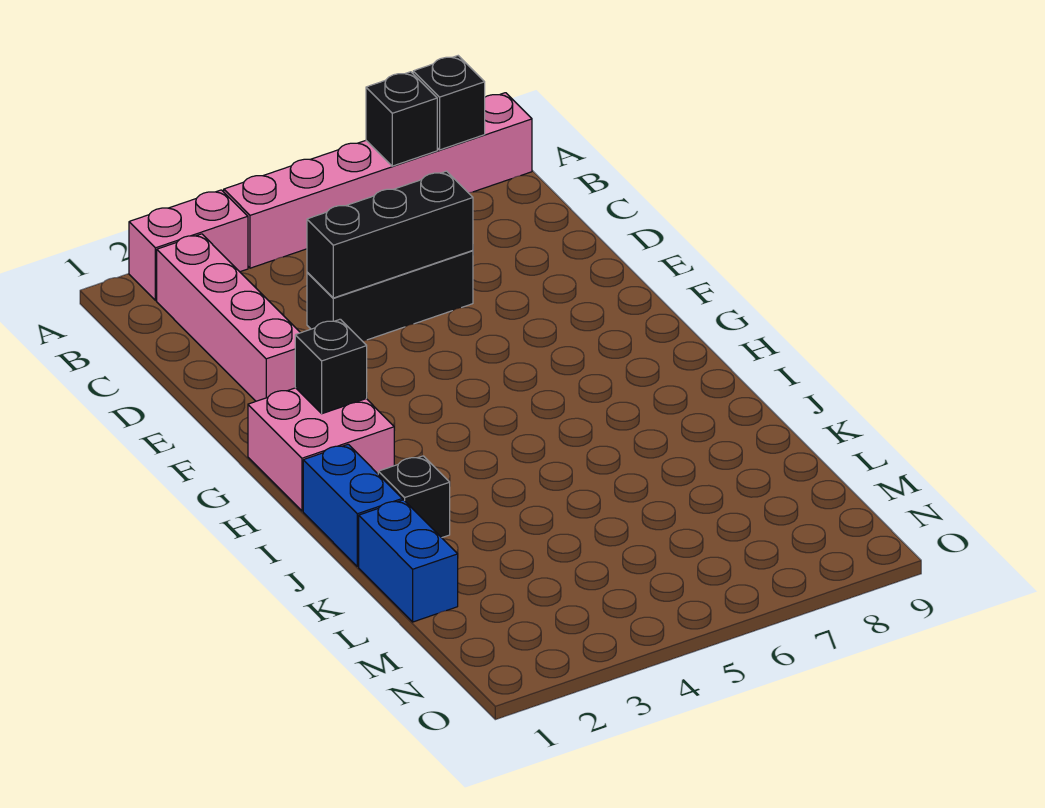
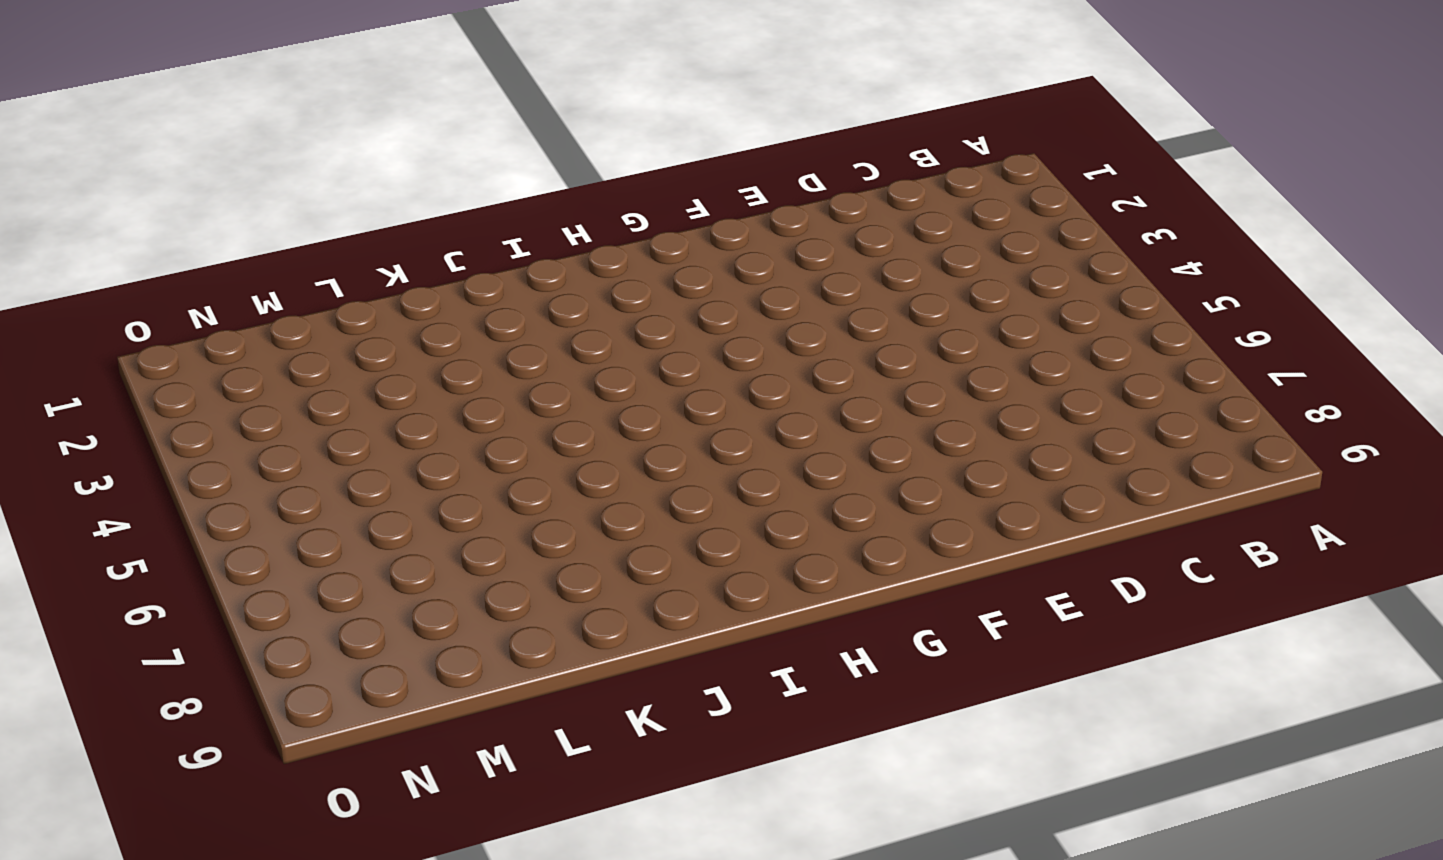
none -> pink brick A2:A3 level 1
none -> pink brick A4:A9 level 1
none -> pink brick B2:E2 level 1

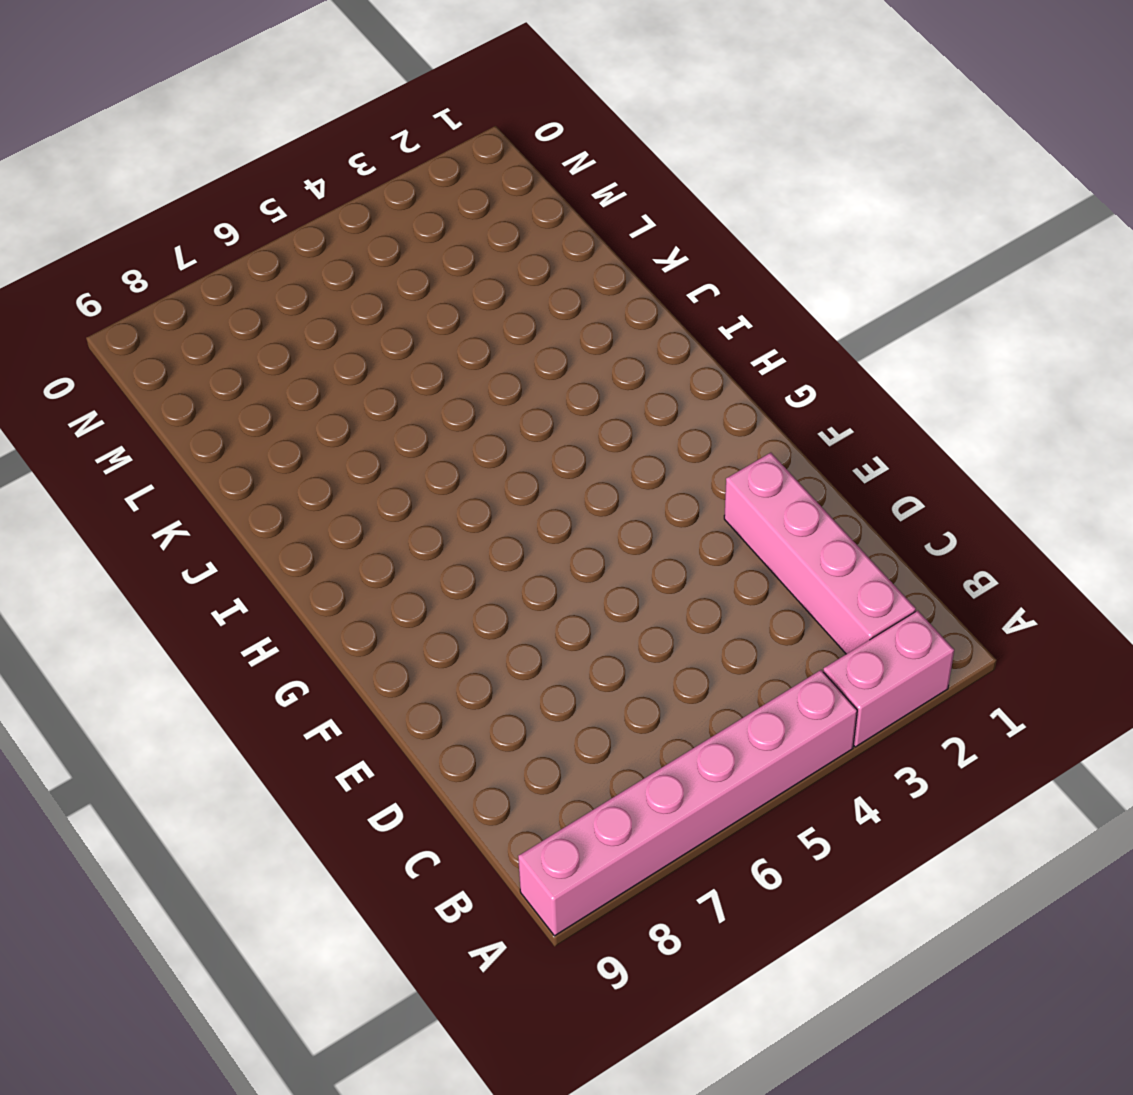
none -> black brick D4:D6 level 1
none -> pink brick G1:H2 level 1
none -> blue brick I1:J1 level 1

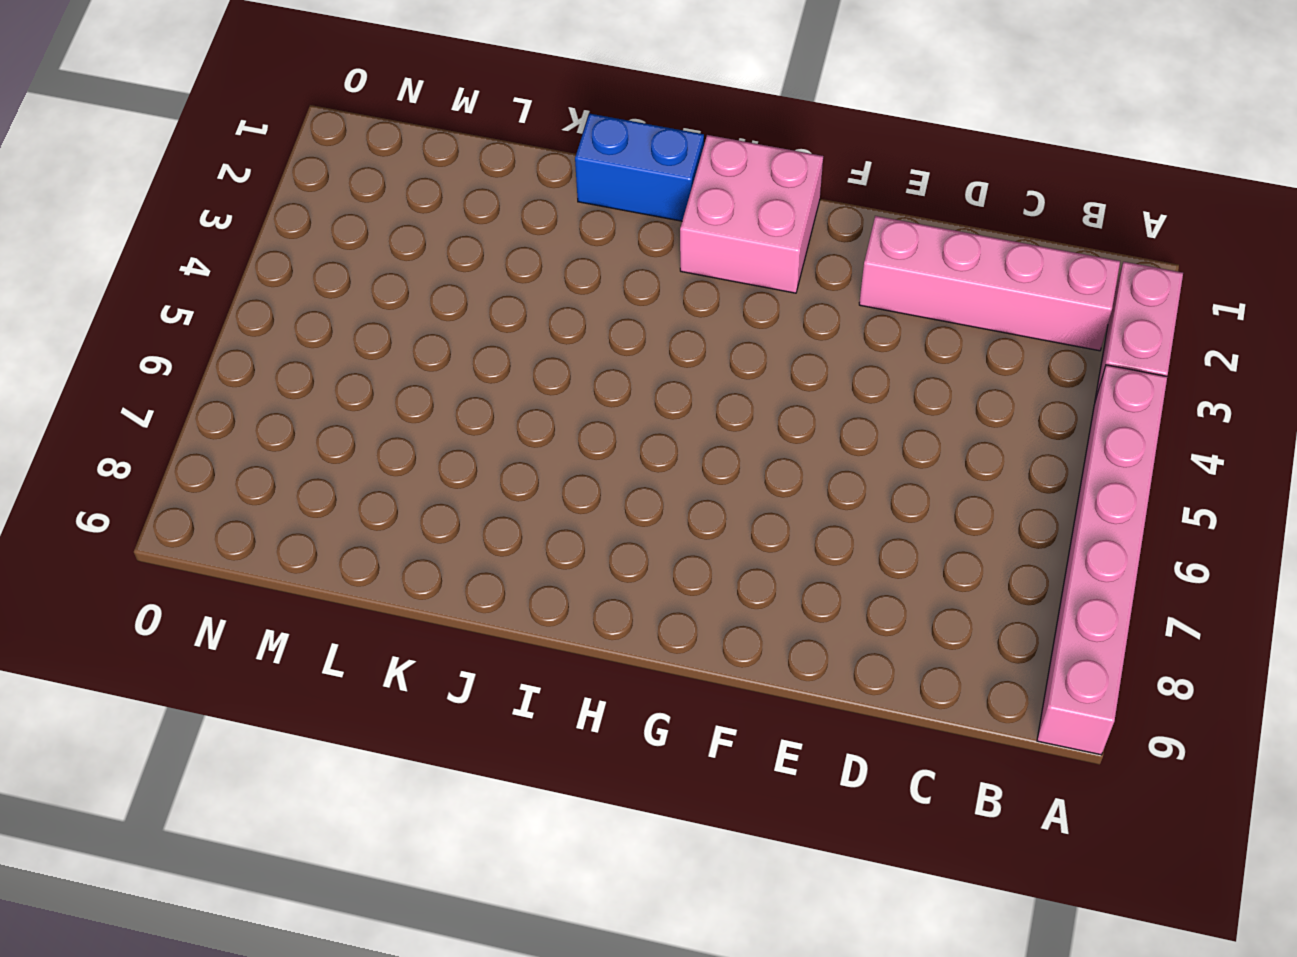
none -> black brick D4:D6 level 1
none -> black brick J2 level 1
none -> blue brick K1:L1 level 1

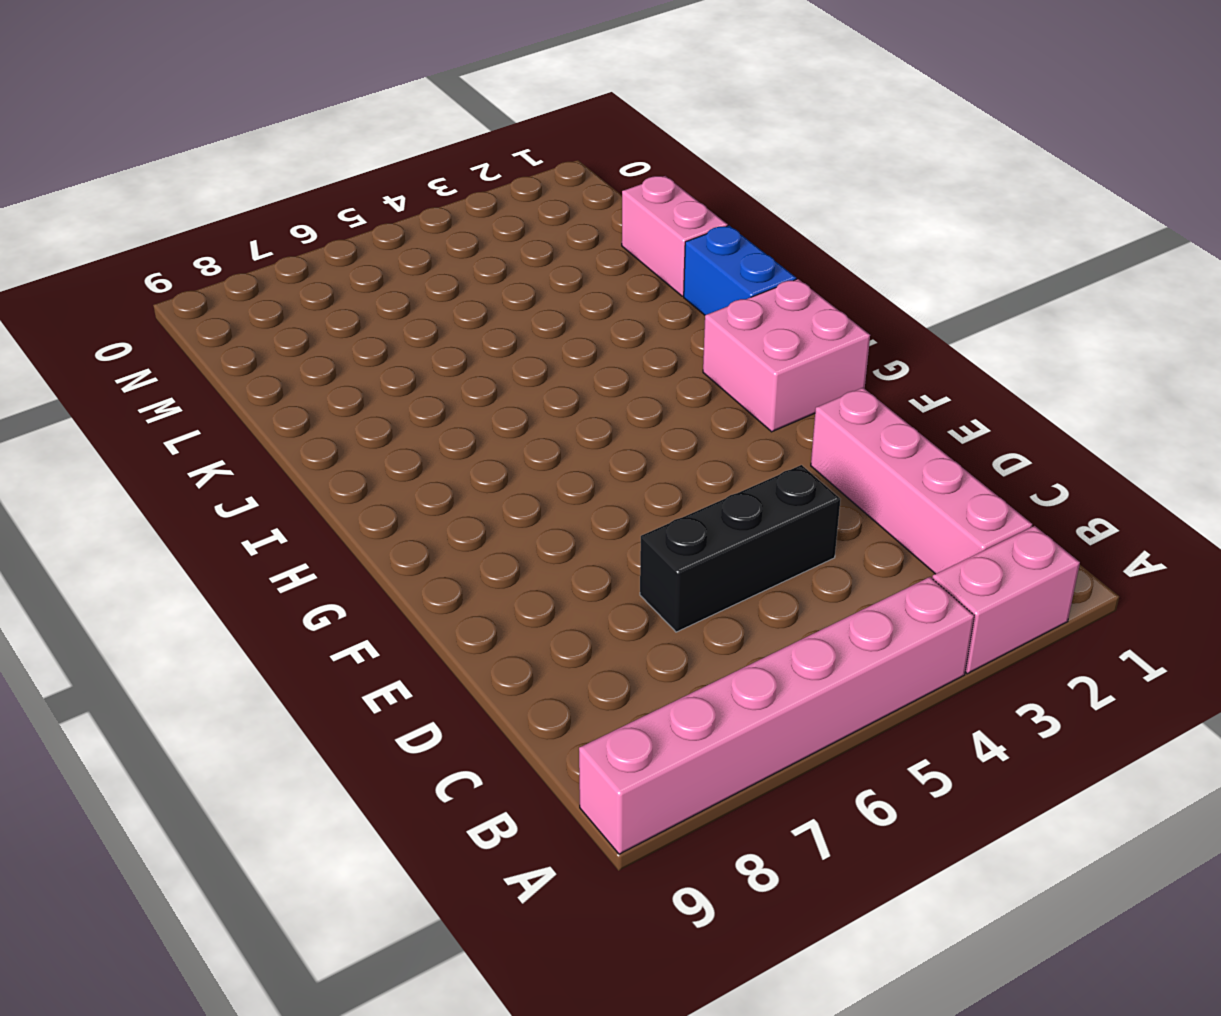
pink brick K1:L1 level 1 -> blue brick K1:L1 level 1
none -> black brick J2 level 1
none -> black brick A7 level 2
none -> black brick A8 level 2

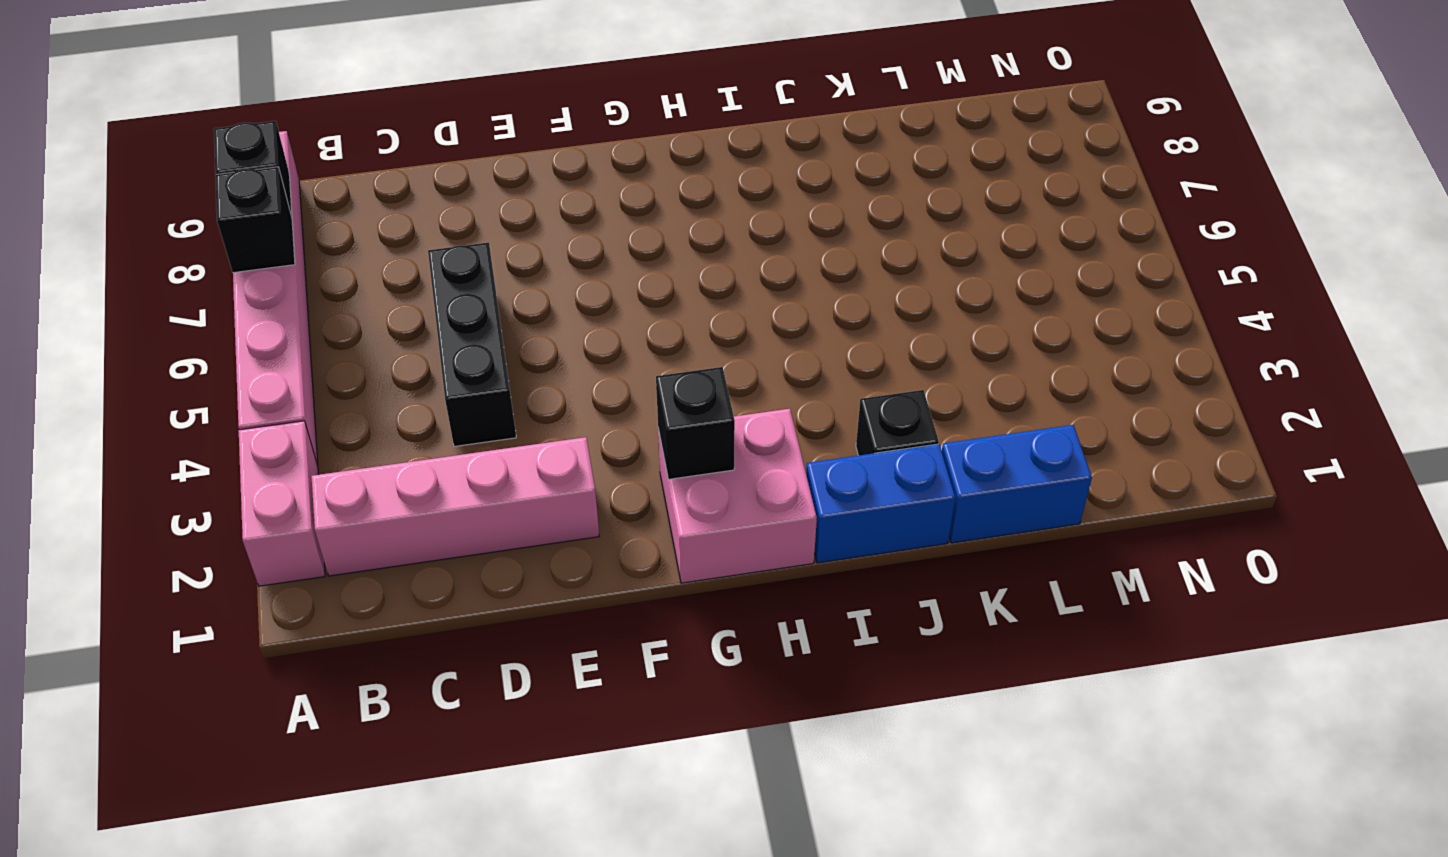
none -> black brick D4:D6 level 2

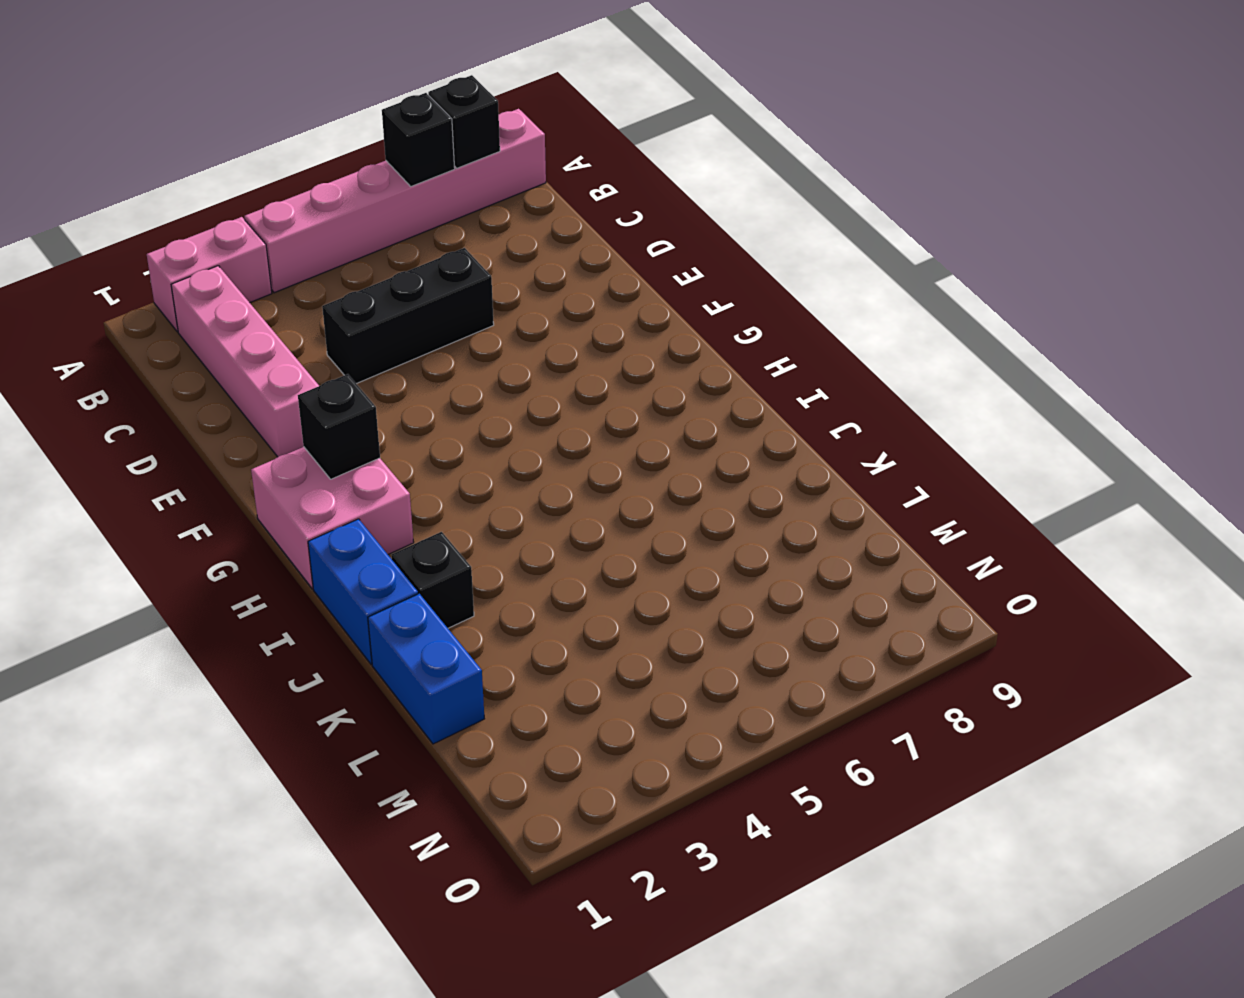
none -> black brick D4:D6 level 2

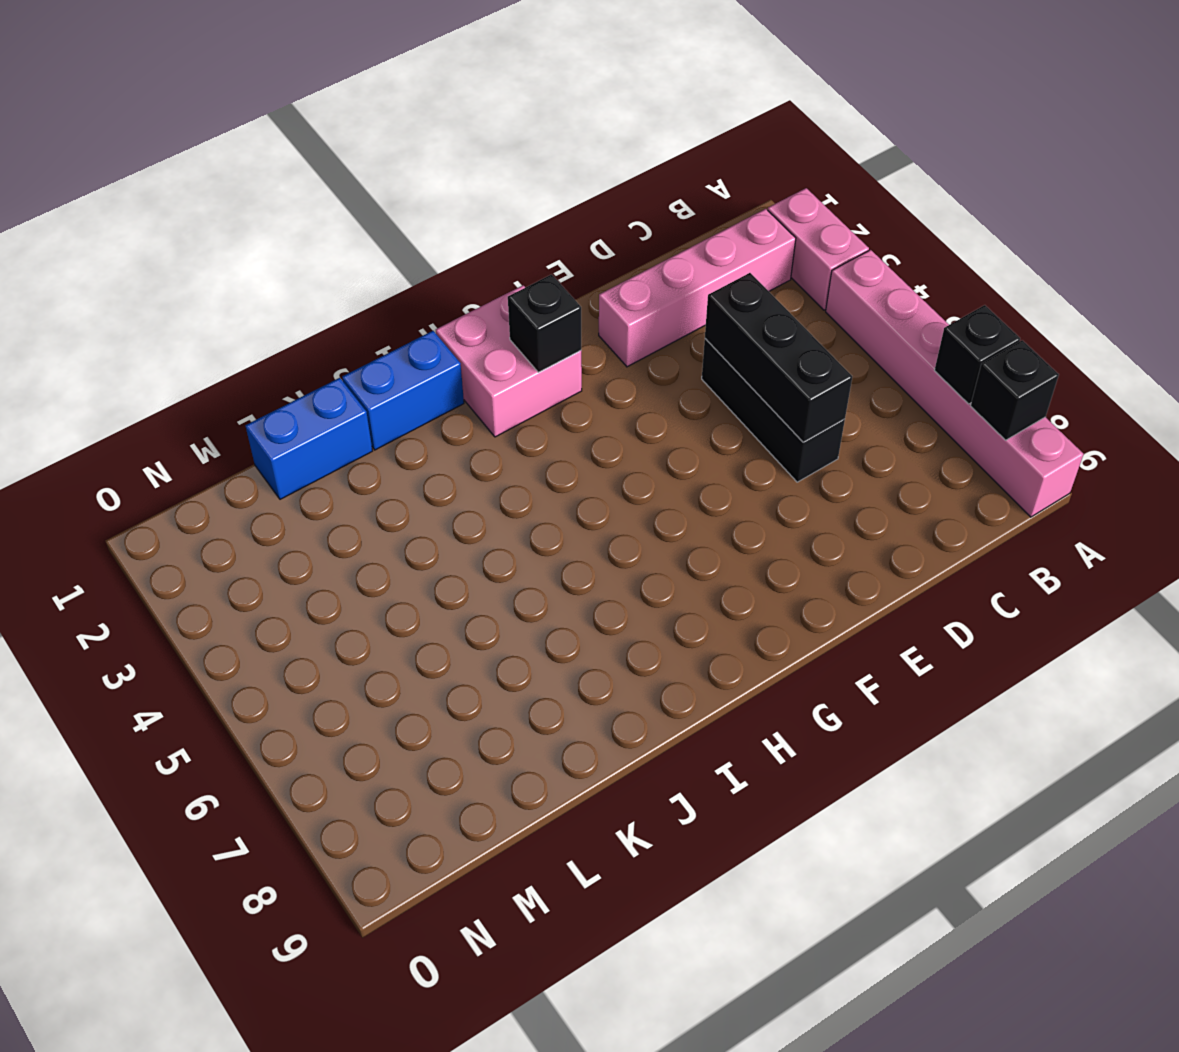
none -> black brick J2 level 1

